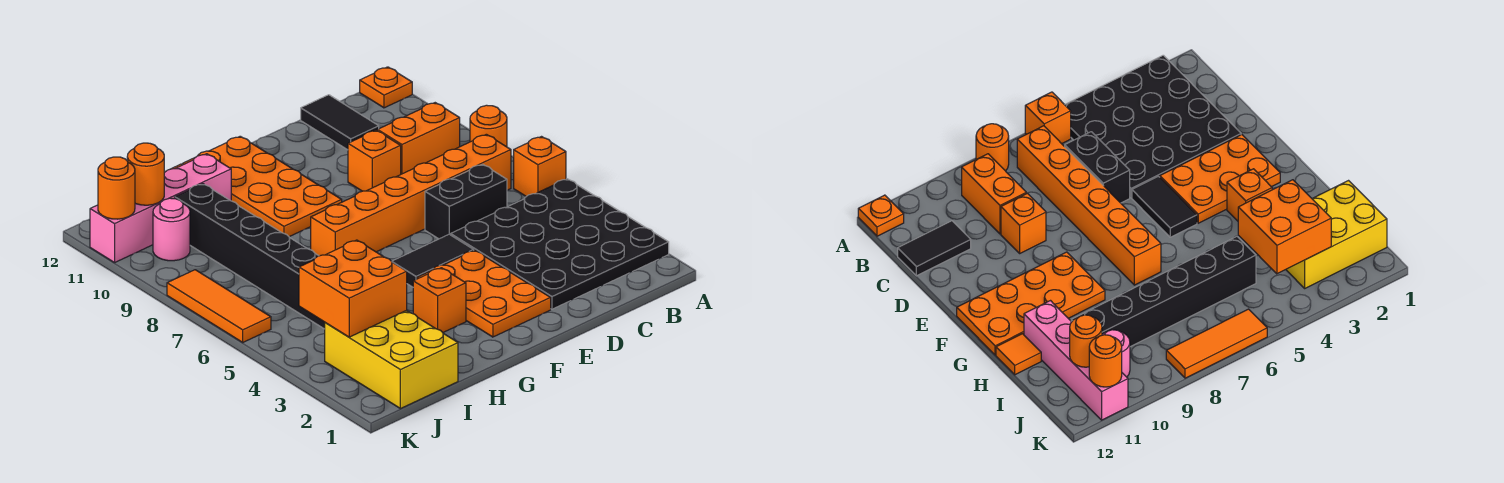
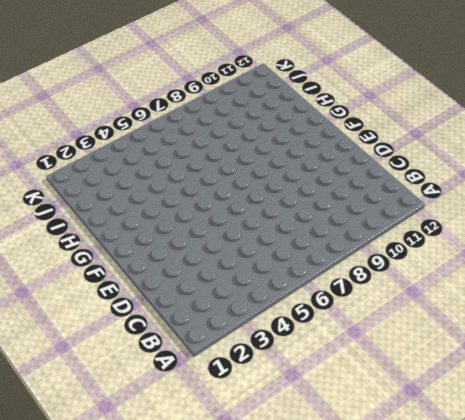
none -> black plate A2:D5 level 1
none -> orange brick A6 level 1
none -> orange round brick A8 level 1

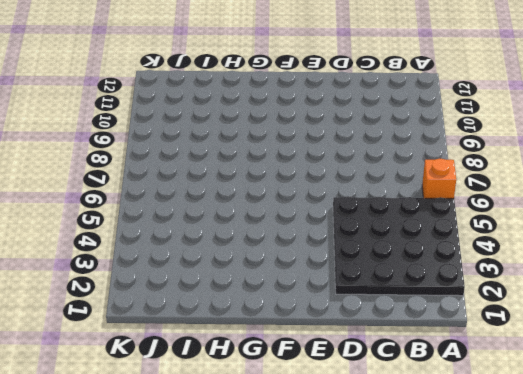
none -> orange round brick A8 level 1
none -> orange plate A12 level 1
none -> orange brick B7:G7 level 1

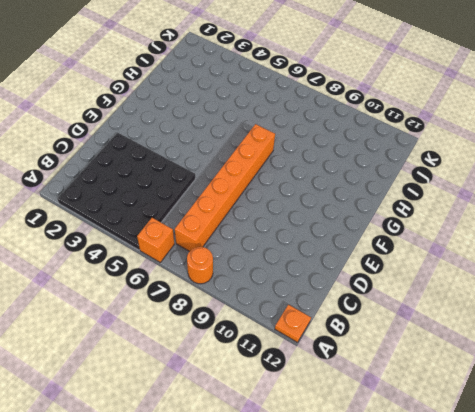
none -> orange brick B9:C9 level 1
none -> black brick C6:D6 level 1
none -> black tile C11:C12 level 1

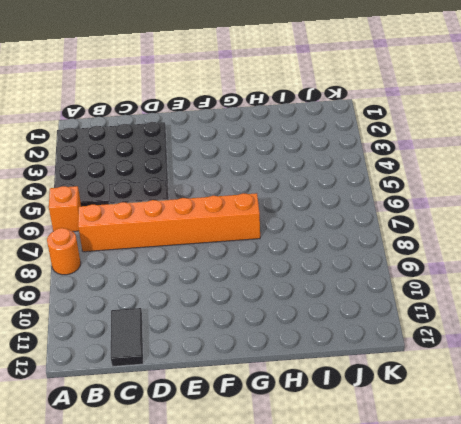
none -> orange plate A12 level 1
none -> orange brick B9:C9 level 1
none -> orange brick D9 level 1

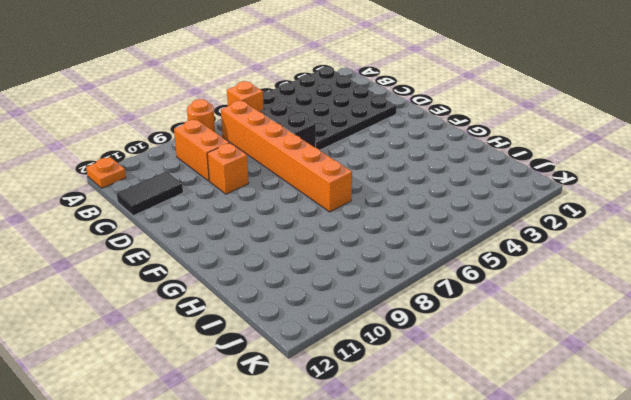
none -> orange plate E2:F4 level 1
none -> black tile E5:F5 level 1
none -> orange plate F9:G12 level 1

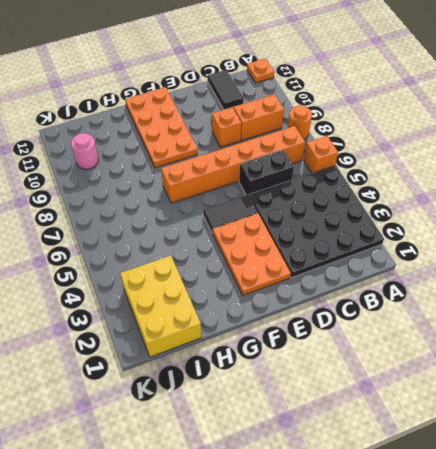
none -> orange brick G3 level 1
none -> pink brick H11:K11 level 1
none -> orange tile H12 level 1

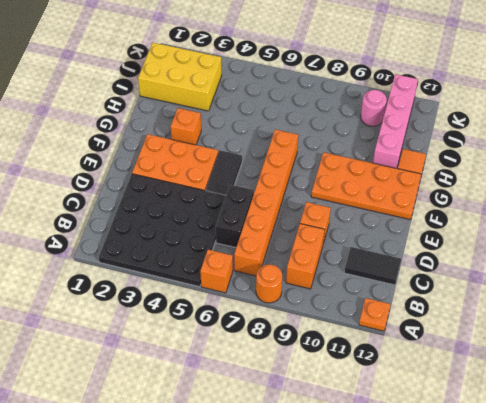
none -> black brick I5:I10 level 1
none -> orange tile K6:K8 level 1
none -> orange brick I3:J4 level 2

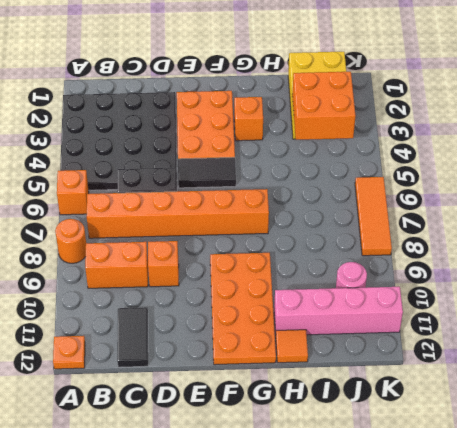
none -> black brick I5:I10 level 1
none -> orange round brick J11 level 2
none -> orange round brick K11 level 2

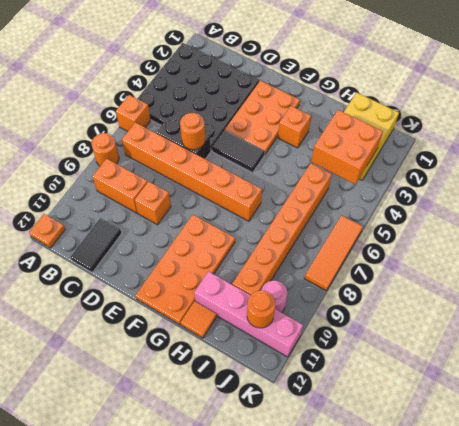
orange round brick D6 level 2 -> orange round brick K11 level 2
orange brick I5:I10 level 1 -> black brick I5:I10 level 1

